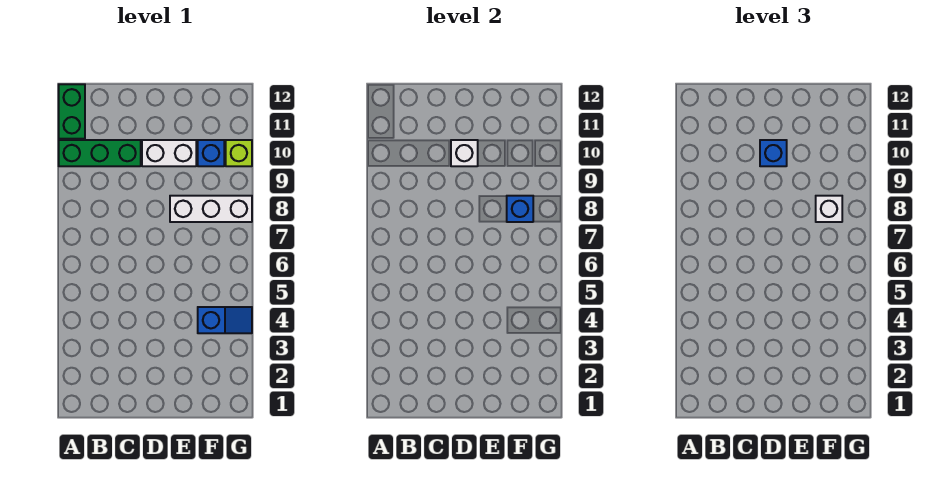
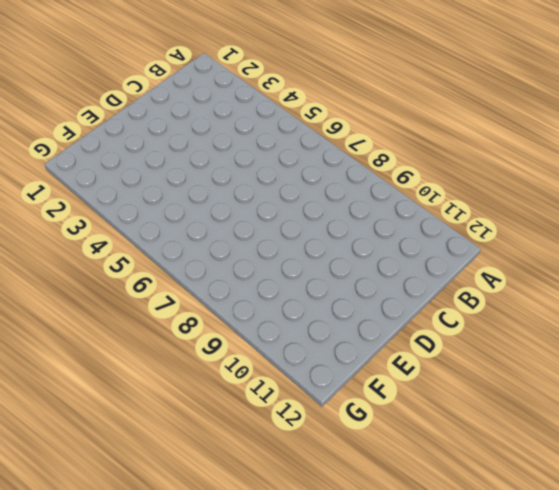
none -> green brick A10:C10 level 1
none -> green brick A11:A12 level 1

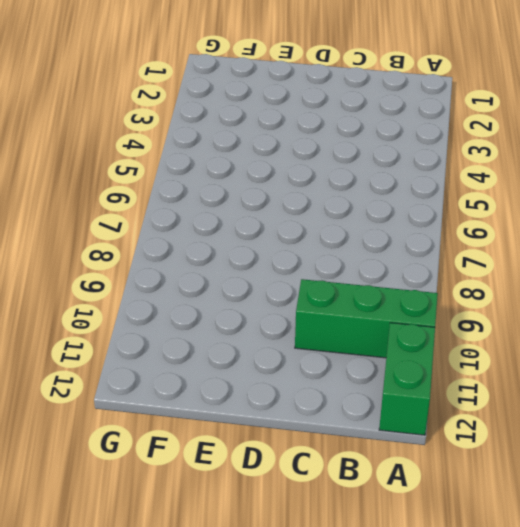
none -> white brick D10:E10 level 1
none -> white brick E8:G8 level 1

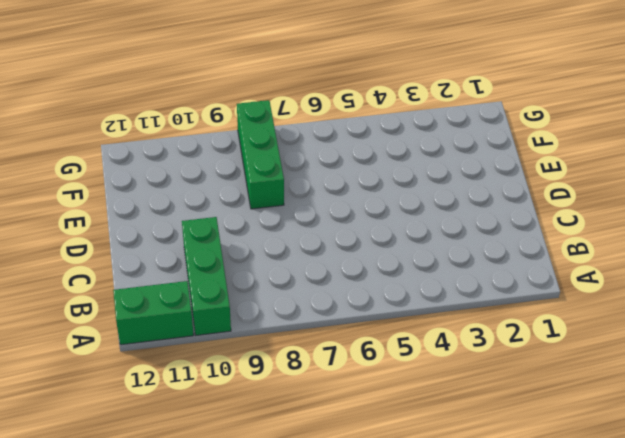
green brick E8:G8 level 1 -> white brick E8:G8 level 1
none -> white brick D10:E10 level 1
none -> blue slope F4:G4 level 1 top F

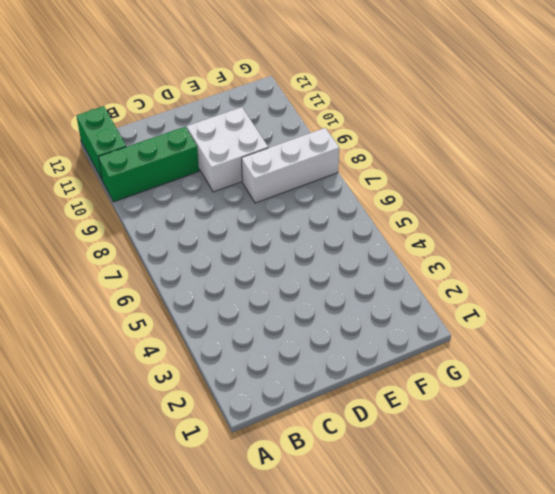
white brick D9:E10 level 1 -> white brick D10:E10 level 1
none -> blue slope F4:G4 level 1 top F
none -> blue brick F10 level 1

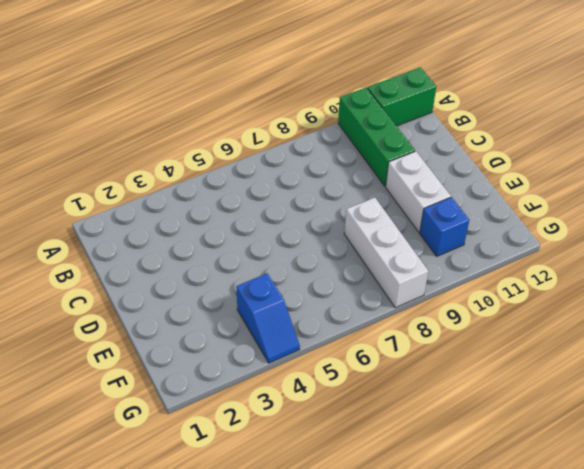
none -> lime brick G10 level 1
none -> white brick D10 level 2

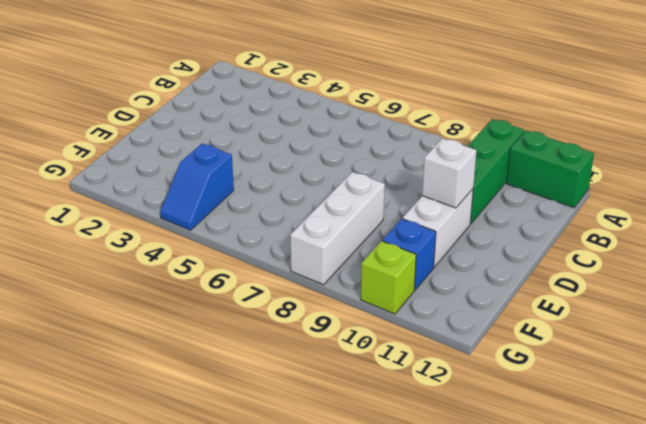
none -> blue brick F8 level 2
none -> blue brick D10 level 3

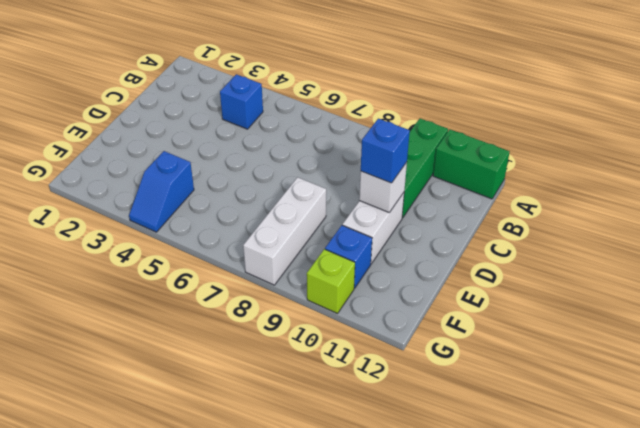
blue brick B4 level 1 -> blue brick F8 level 2
none -> white brick F8 level 3

